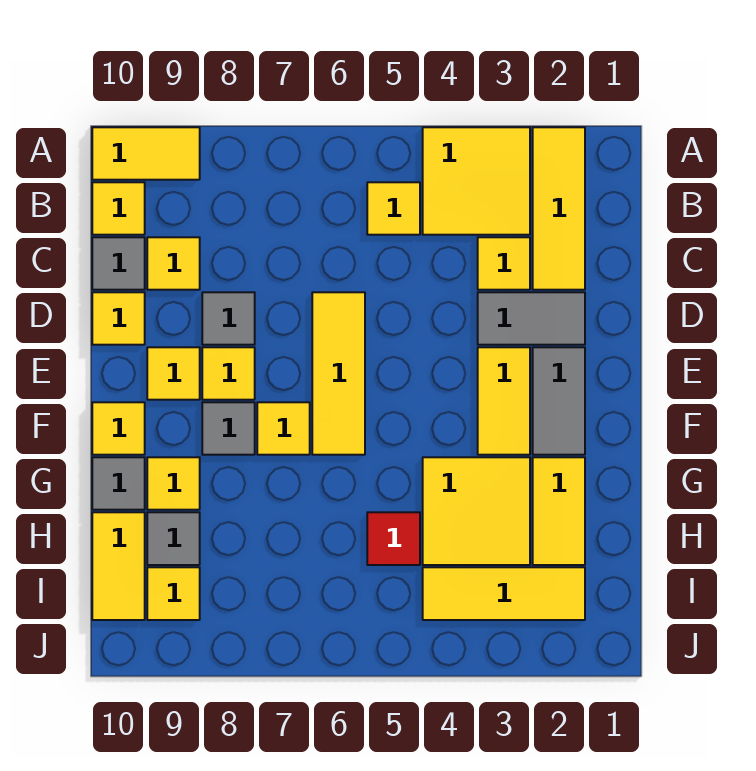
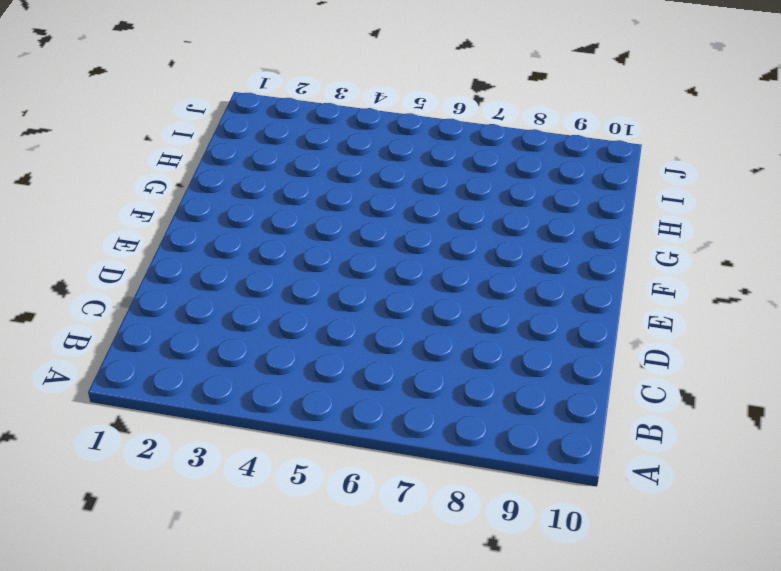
none -> yellow tile A2:C2 level 1
none -> yellow tile A3:B4 level 1
none -> yellow tile A9:A10 level 1

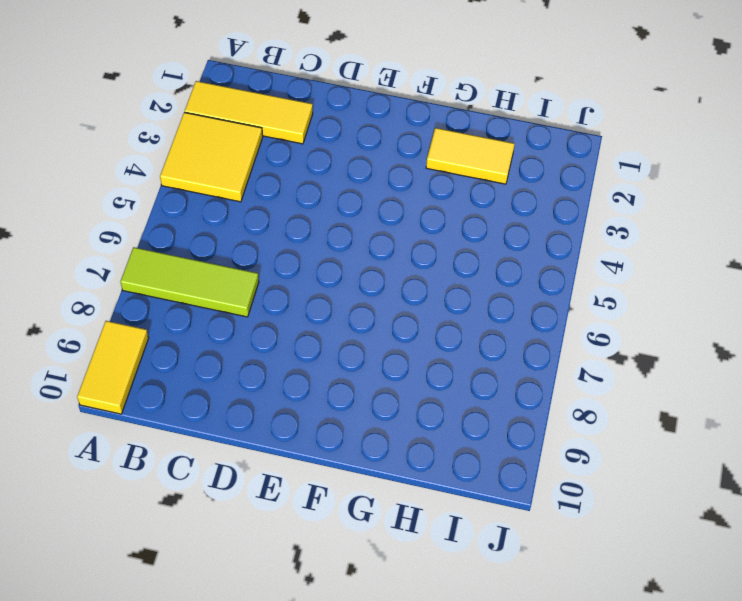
lime tile A7:C7 level 1 -> none
none -> yellow tile B5 level 1
none -> yellow tile B10 level 1
none -> yellow tile C3 level 1

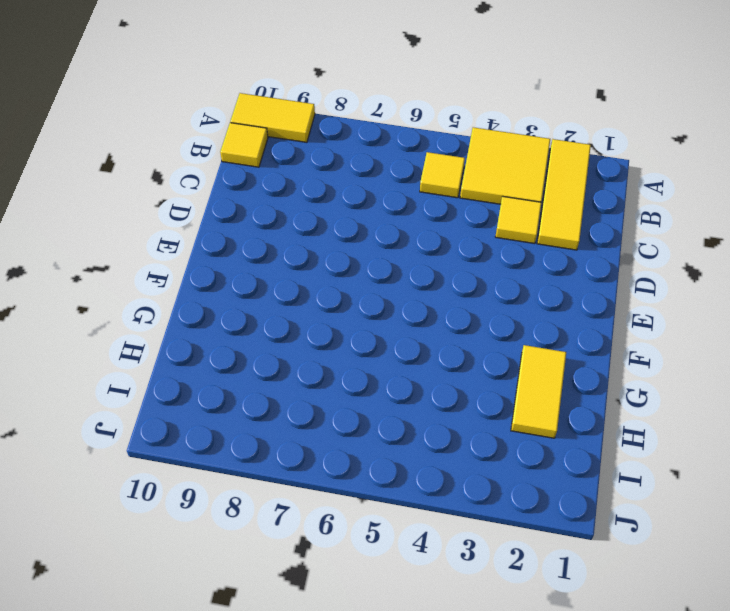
none -> yellow tile C9 level 1
none -> grey tile C10 level 1
none -> grey tile D2:D3 level 1

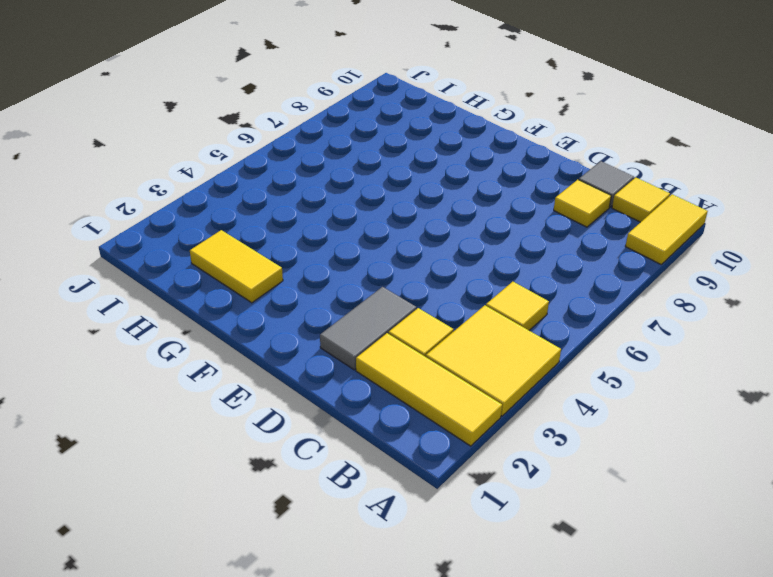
none -> yellow tile D6:F6 level 1
none -> grey tile D8 level 1
none -> yellow tile D10 level 1

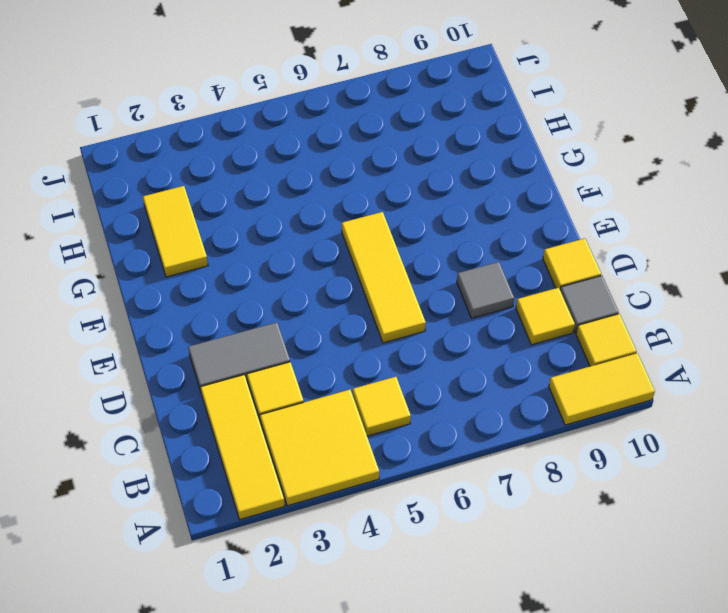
none -> grey tile E2:F2 level 1
none -> yellow tile E3:F3 level 1
none -> yellow tile E8 level 1

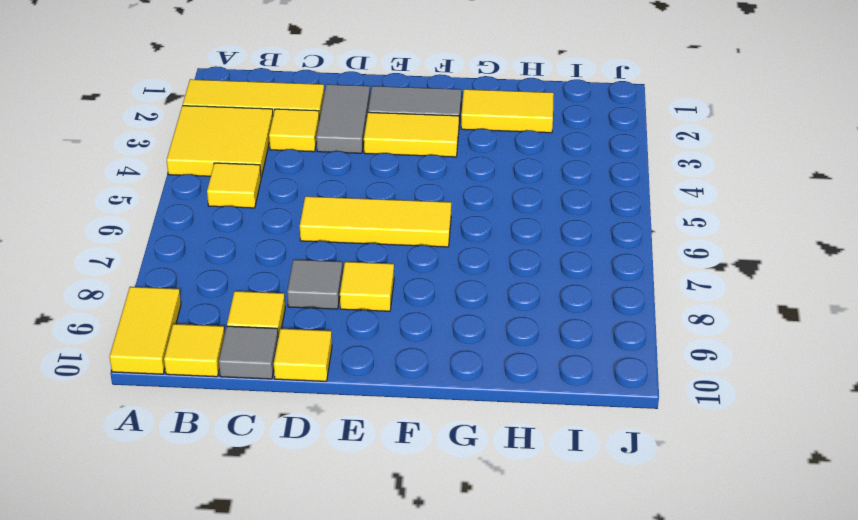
none -> yellow tile E9 level 1
none -> yellow tile F7 level 1
none -> grey tile F8 level 1

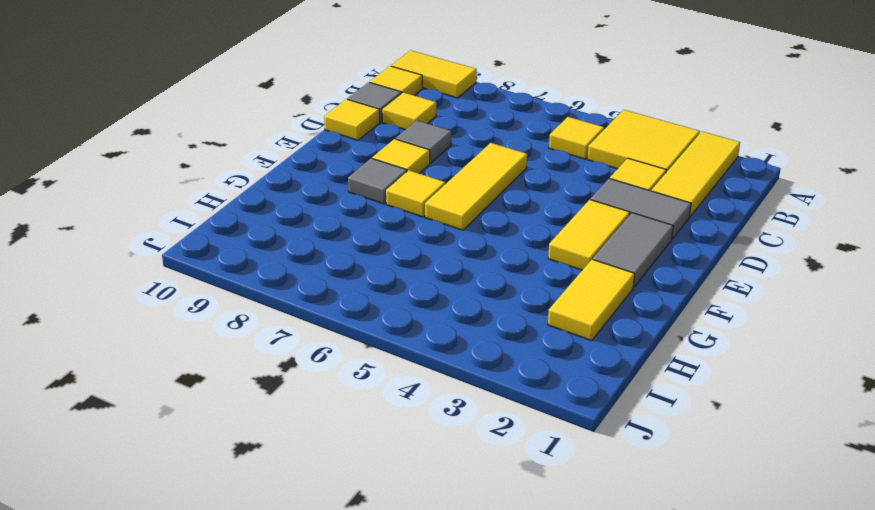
none -> yellow tile E9 level 1
none -> yellow tile F10 level 1
none -> yellow tile G3:H4 level 1

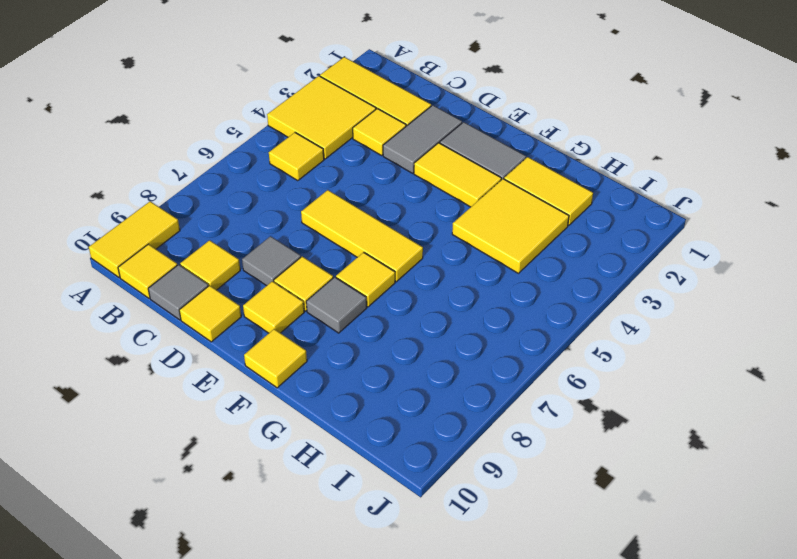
none -> yellow tile G9 level 1
none -> grey tile G10 level 1
none -> red tile H5 level 1

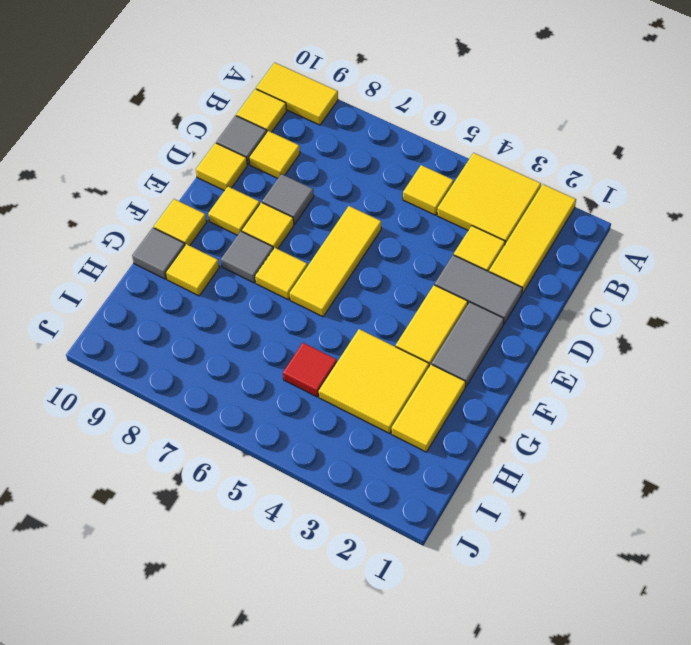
none -> grey tile H9 level 1
none -> yellow tile H10:I10 level 1
none -> yellow tile I2:I4 level 1

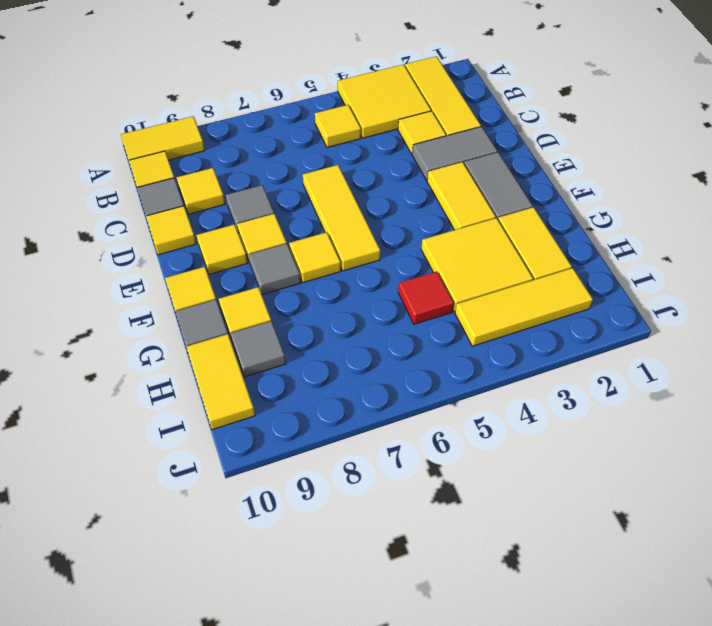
none -> yellow tile I9 level 1

